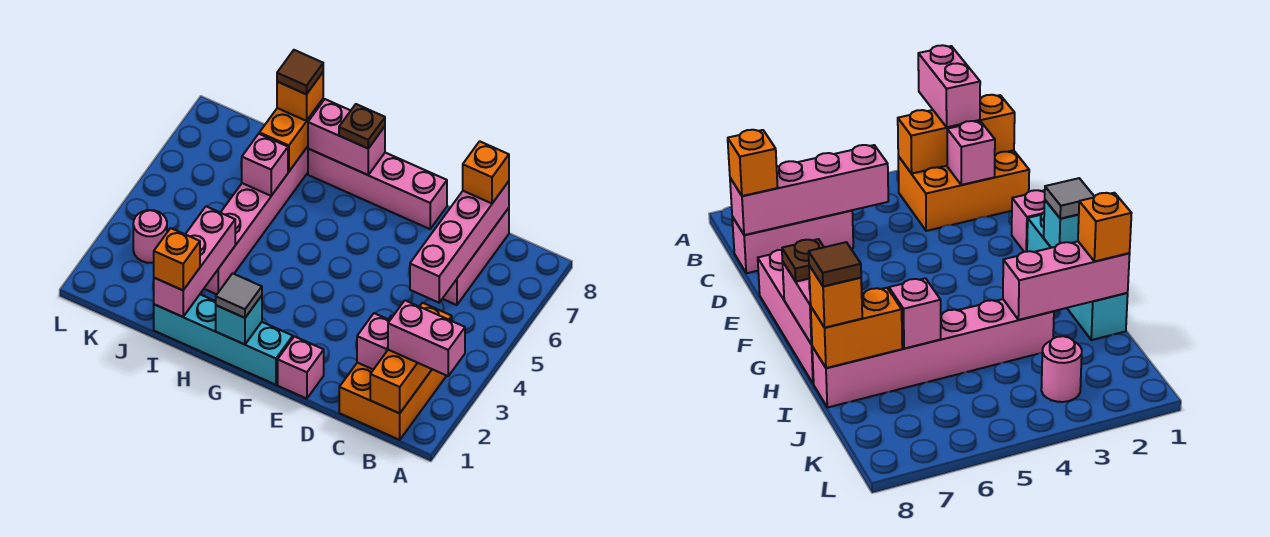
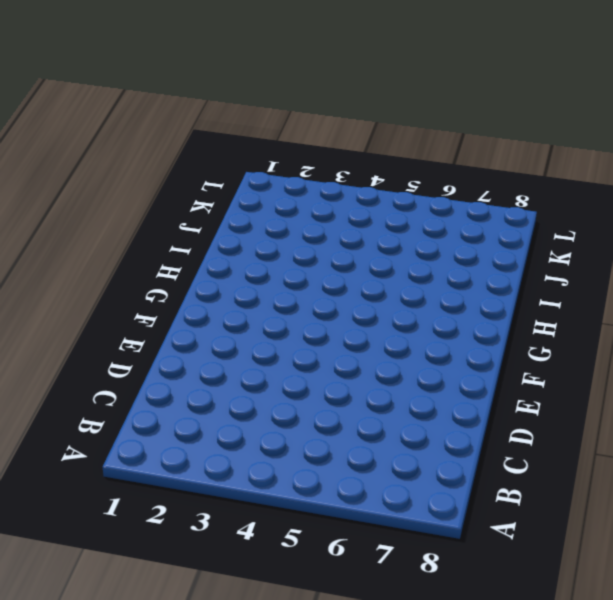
none -> orange brick B1:C3 level 1
none -> pink brick C6:C8 level 1
none -> pink brick E1 level 1

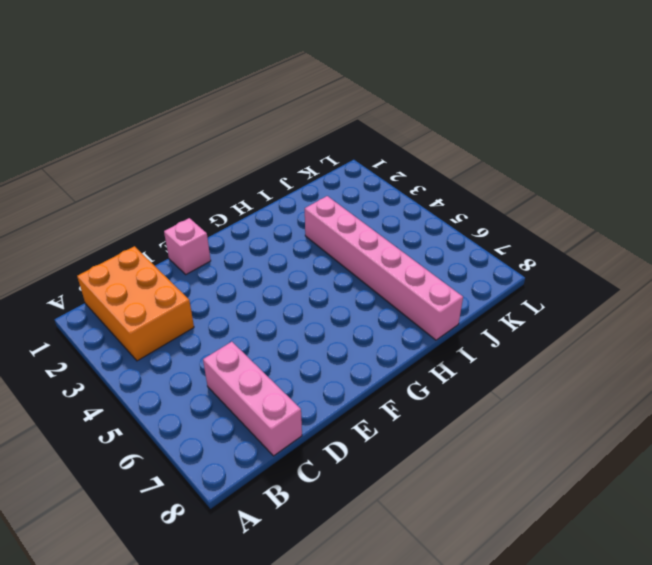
none -> pink brick E8:H8 level 1
none -> cyan brick F1:I1 level 1
none -> pink round brick K3 level 1

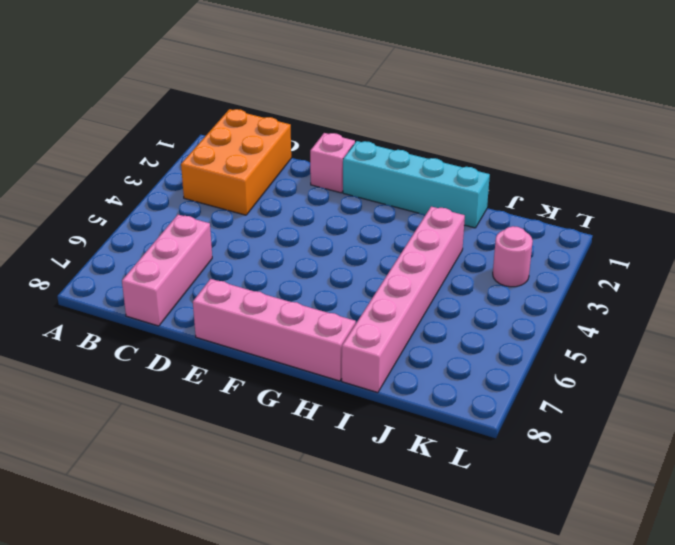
none -> orange brick B1:B3 level 2
none -> pink brick C2 level 2
none -> pink brick C5:C8 level 2

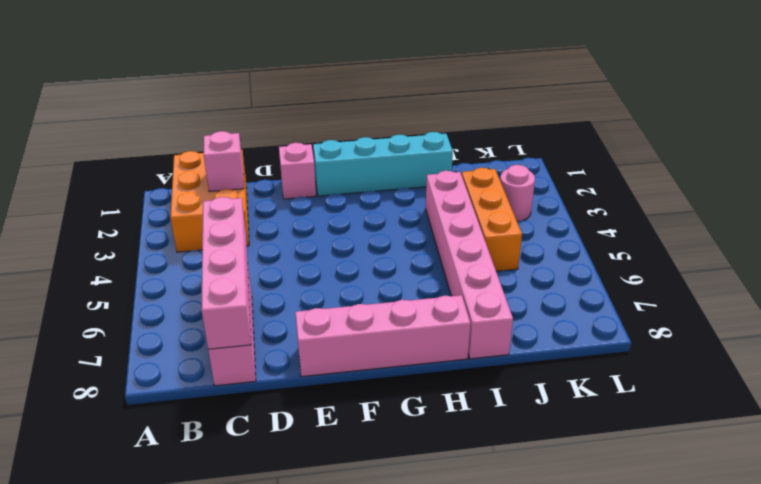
orange brick J3:J5 level 1 -> orange brick B1:B3 level 2
none -> cyan brick G1 level 2
none -> pink brick G8:H8 level 2
none -> pink brick I1:I3 level 2

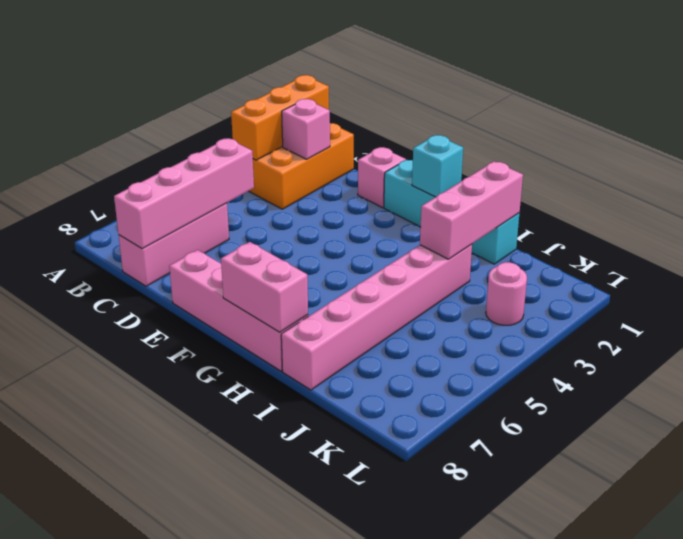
none -> pink brick I6 level 2
none -> orange brick I7:I8 level 2
none -> pink brick A2:B2 level 3

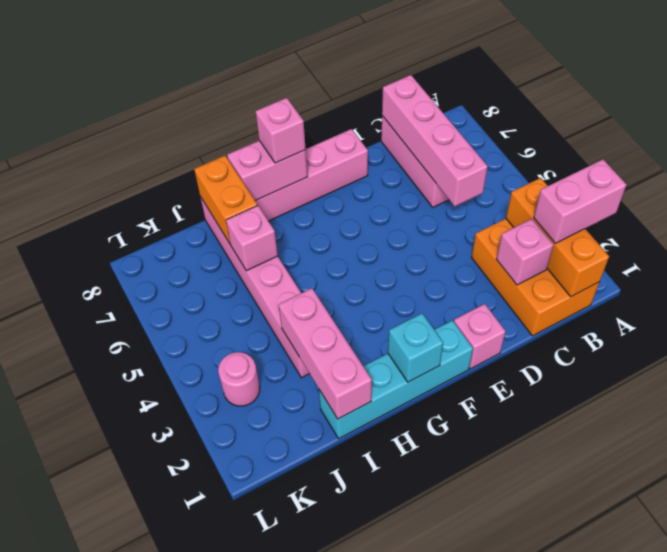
pink brick G8 level 3 -> brown plate G8 level 3
none -> orange brick C8 level 3
none -> grey tile G1 level 3
none -> orange brick I1 level 3

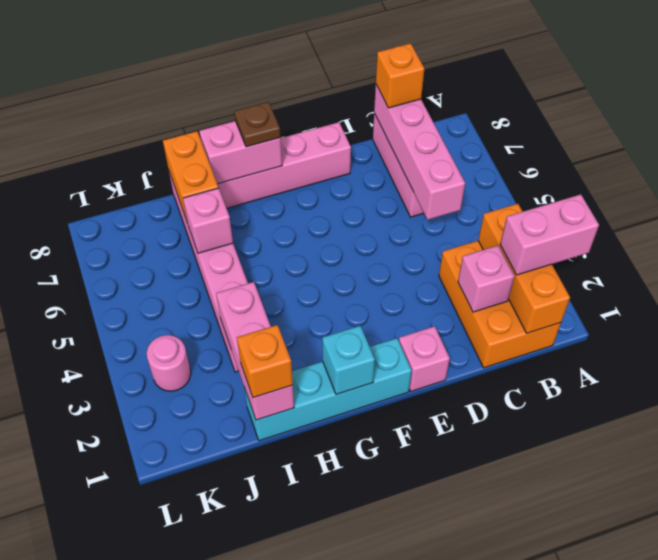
none -> grey tile G1 level 3
none -> orange brick I8 level 3
none -> brown tile I8 level 4

